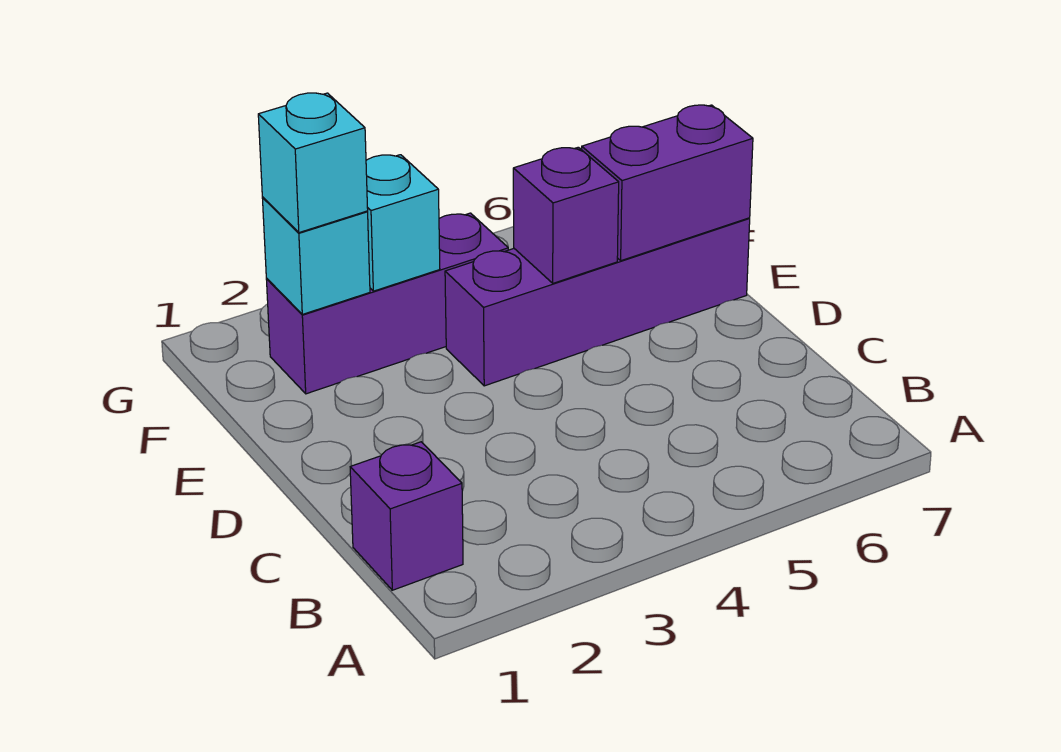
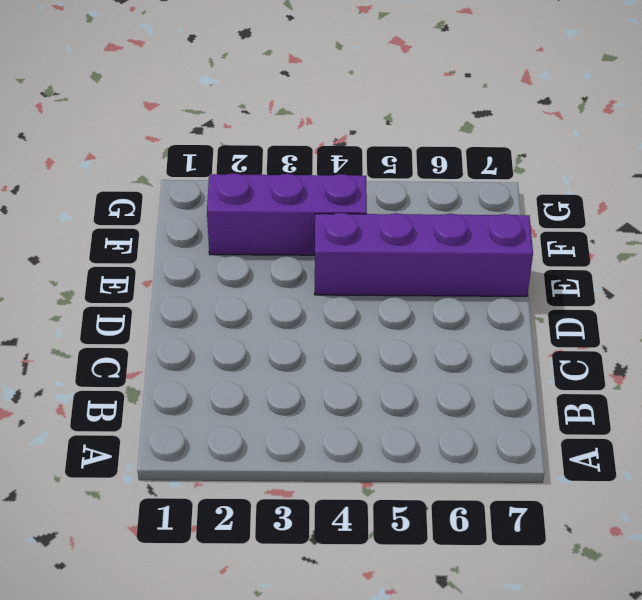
none -> purple brick B1 level 1
none -> purple brick E5 level 2

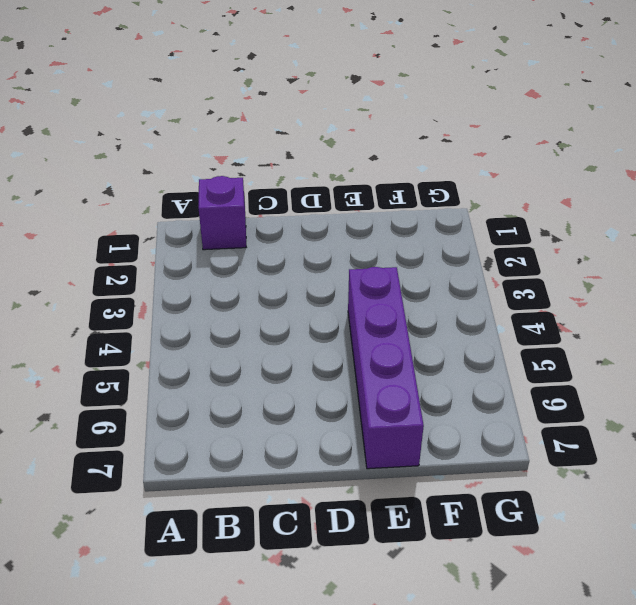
none -> purple brick F2:F4 level 1
none -> purple brick E5 level 2

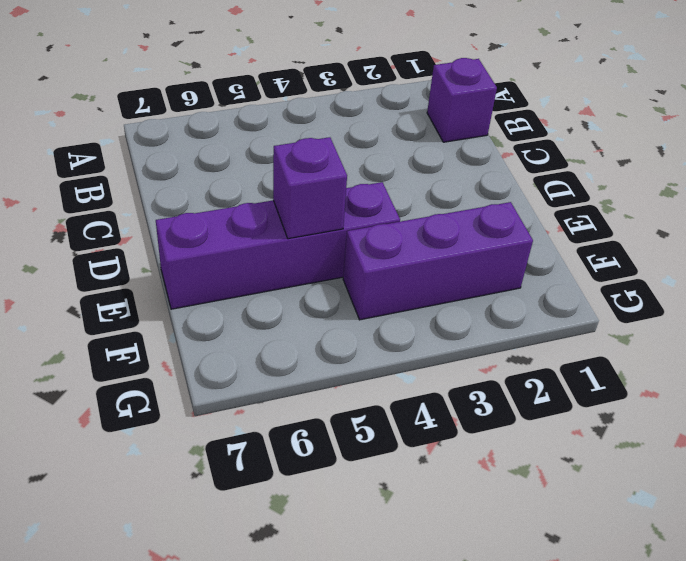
none -> purple brick E6:E7 level 2
none -> cyan brick F2 level 2

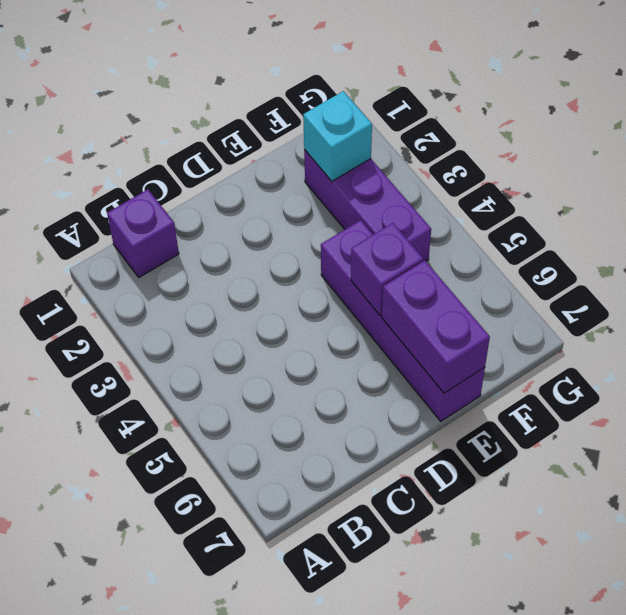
none -> cyan brick F3 level 2
none -> cyan brick F2 level 3

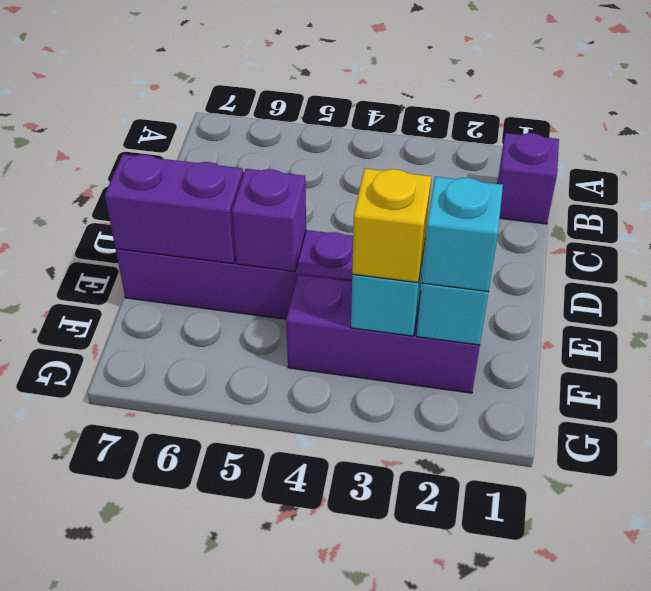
yellow brick F3 level 3 -> none

